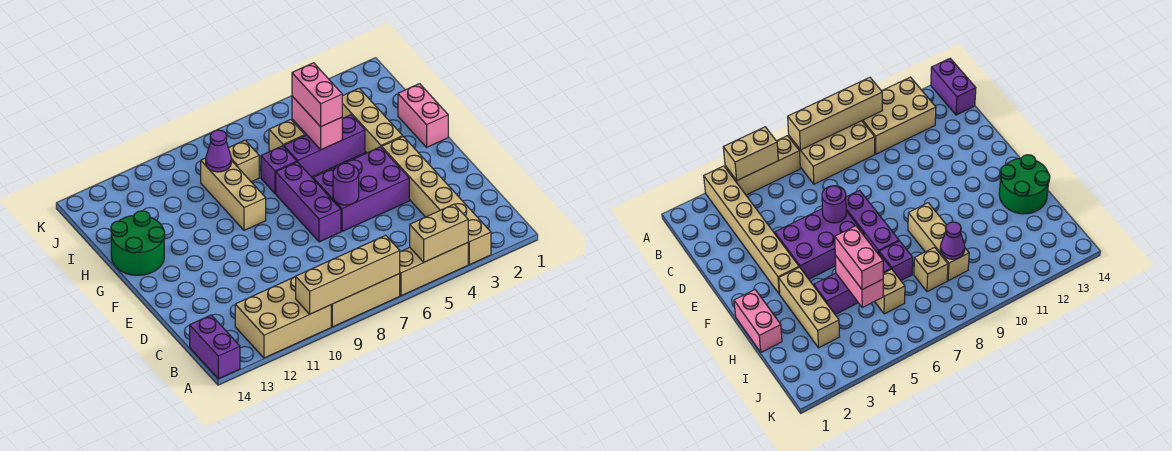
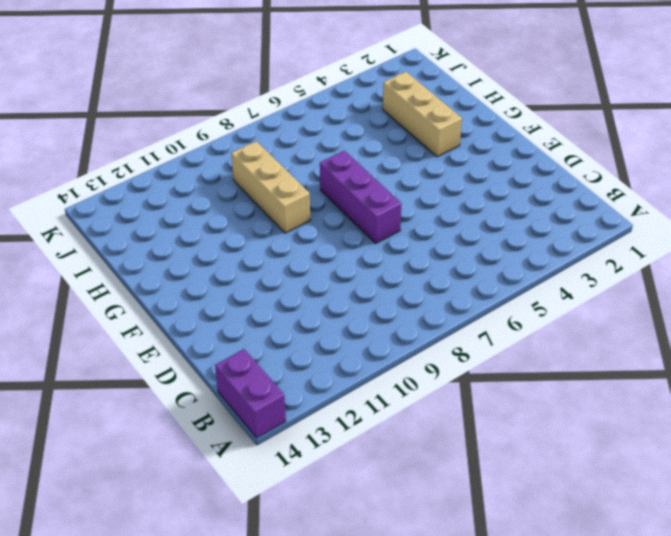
none -> tan brick A3:F3 level 1
none -> tan brick A4:A6 level 1
none -> tan brick A7:B9 level 1

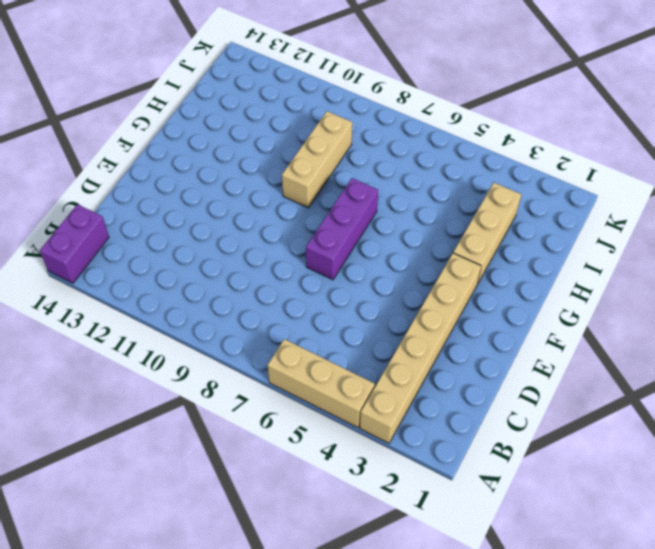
none -> tan brick A7:B9 level 1
none -> tan brick A10:B12 level 1
none -> purple brick E4:F6 level 1

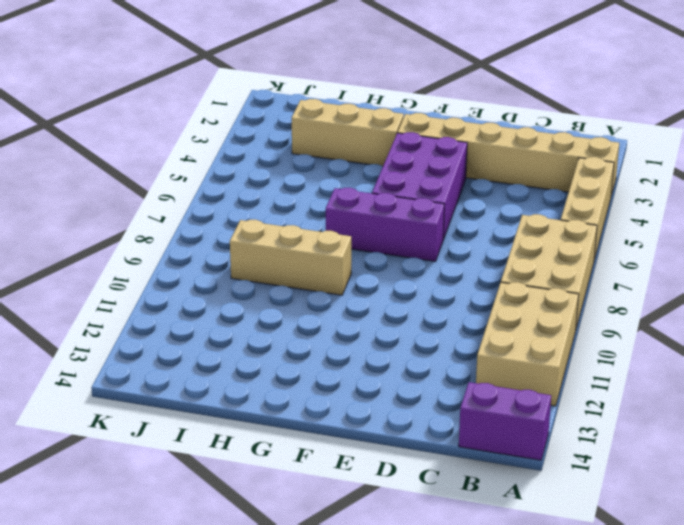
none -> pink brick G1:H1 level 1
none -> green round brick G13:H14 level 1
none -> purple brick H4:H6 level 1

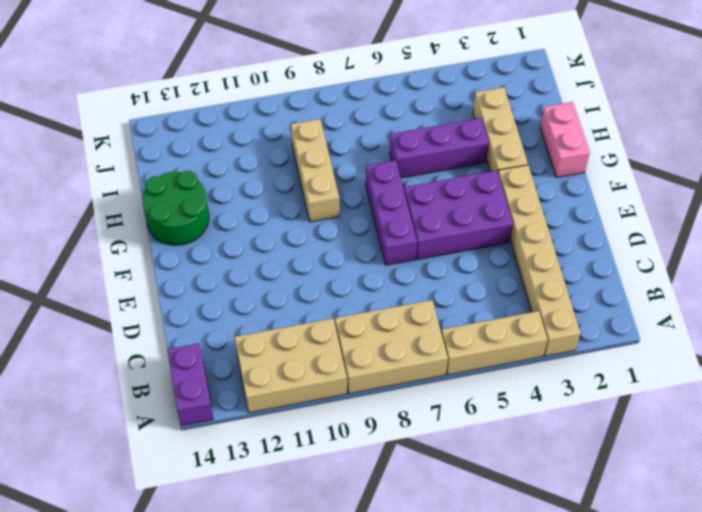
none -> purple brick H7 level 1
none -> tan brick I6 level 1
none -> tan brick I8 level 1

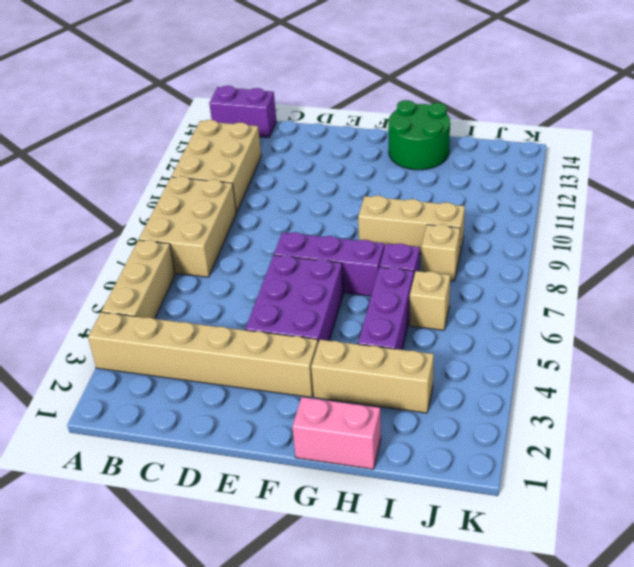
none -> tan brick A4:A5 level 2
none -> tan brick A7:A10 level 2
none -> purple round brick E6 level 2

